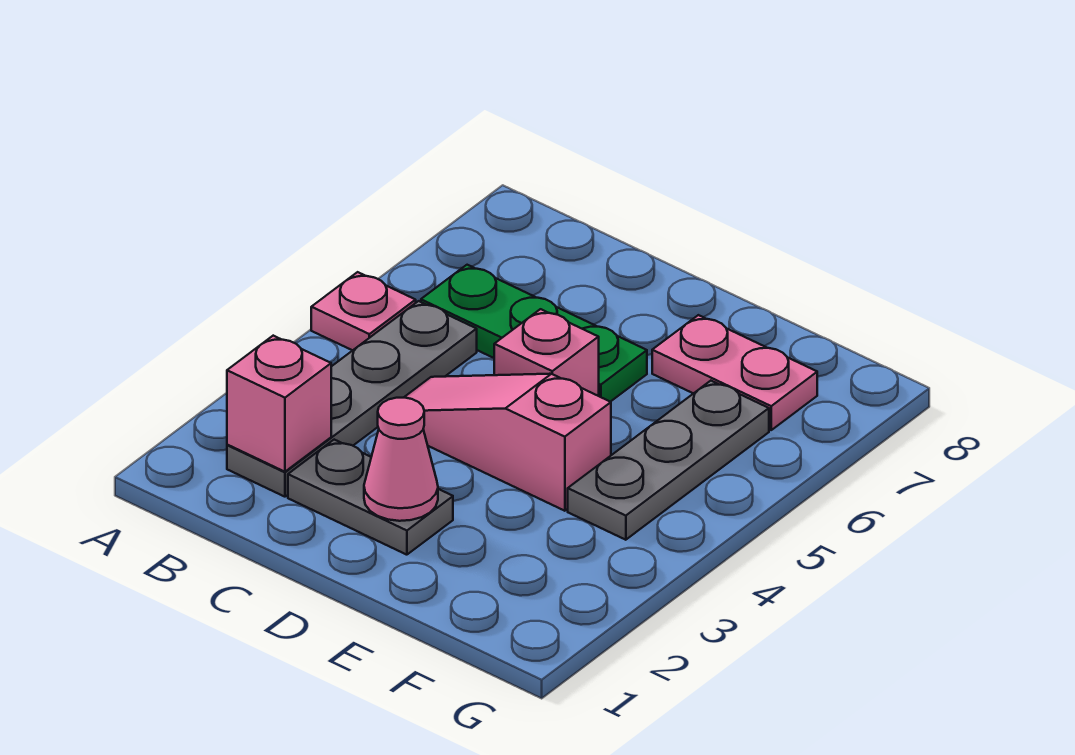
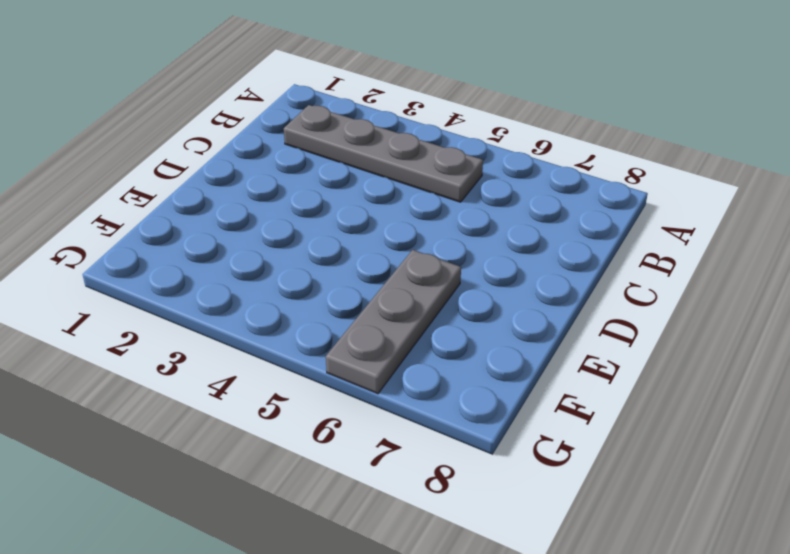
grey plate E6:G6 level 1 -> grey plate F4:F6 level 1
none -> pink plate A5 level 1
none -> green plate B6:D6 level 1

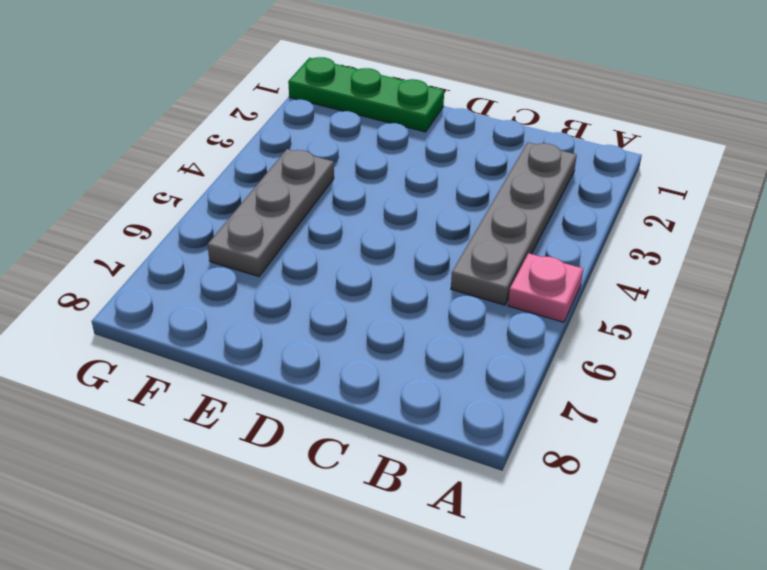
green plate E1:G1 level 1 -> green plate B6:D6 level 1
none -> grey plate C2:D2 level 1
none -> pink slope C4:E4 level 1 top E

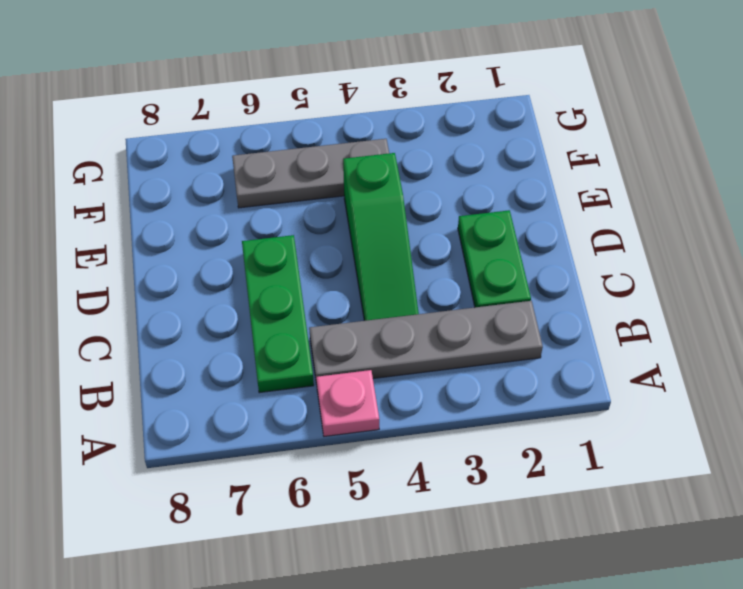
green plate C2:D2 level 1 -> grey plate C2:D2 level 1
green slope C4:E4 level 1 top E -> pink slope C4:E4 level 1 top E
none -> pink brick D5 level 1
none -> pink plate E7:F7 level 1

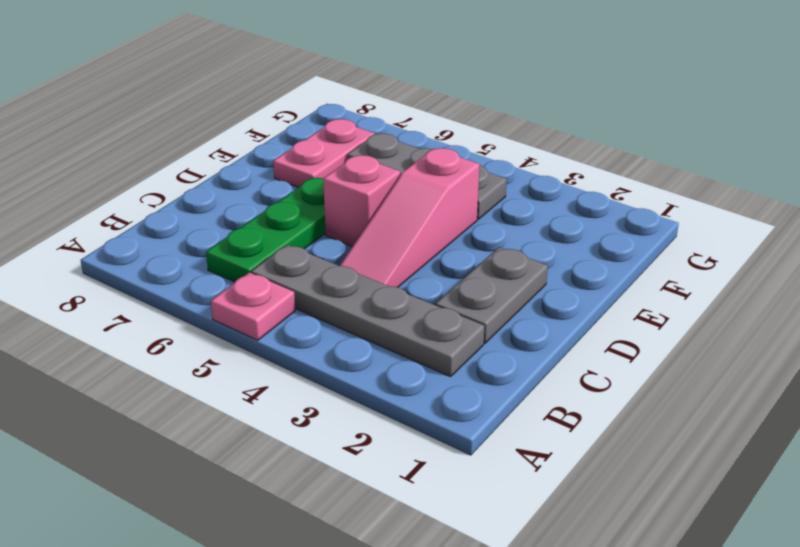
none -> pink brick B2 level 2
none -> pink cone D2 level 2

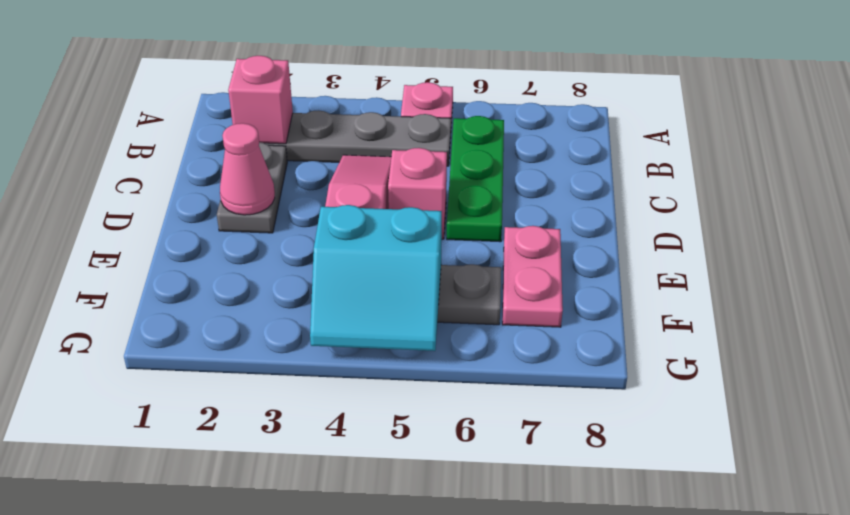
cyan slope F4:G5 level 2 top F -> none

